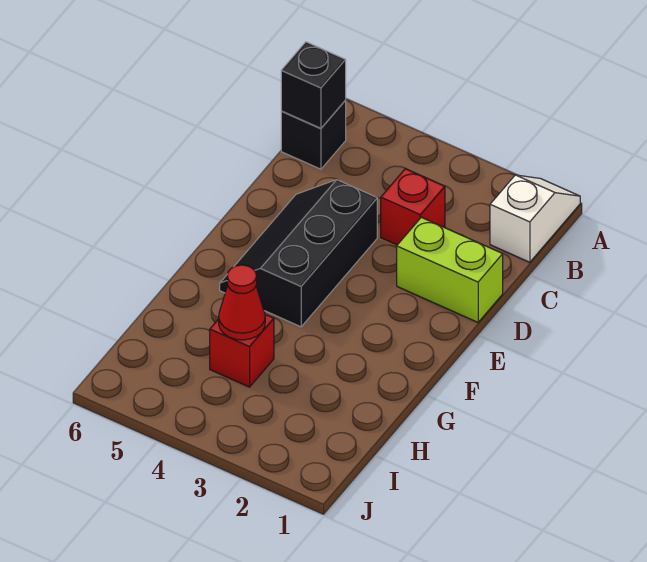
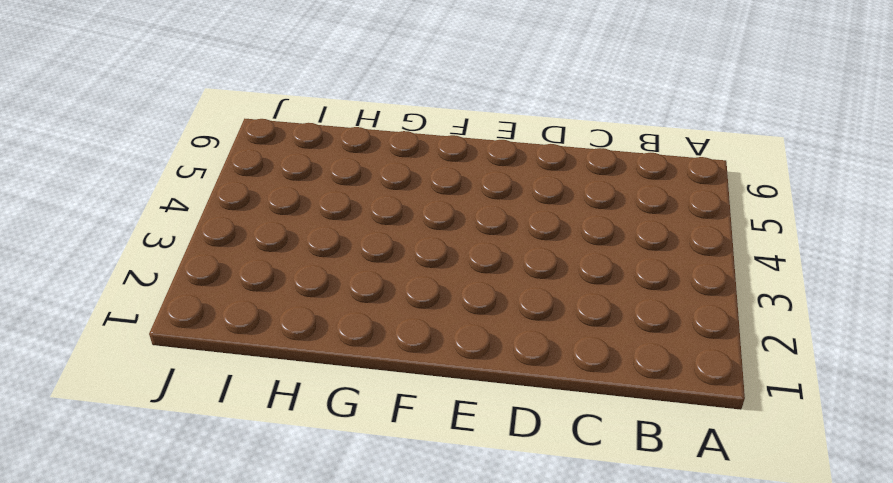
none -> white slope A1:B1 level 1 top B
none -> black brick B6 level 1

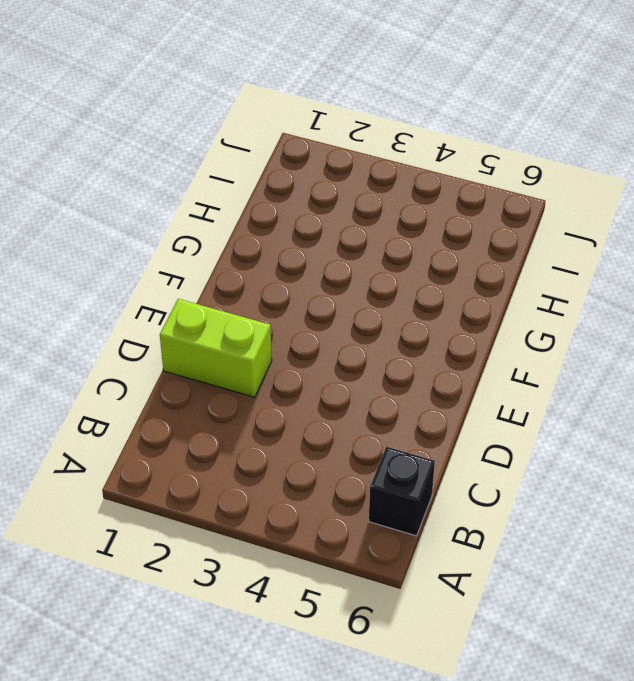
none -> white slope A1:B1 level 1 top B
none -> red brick C3 level 1

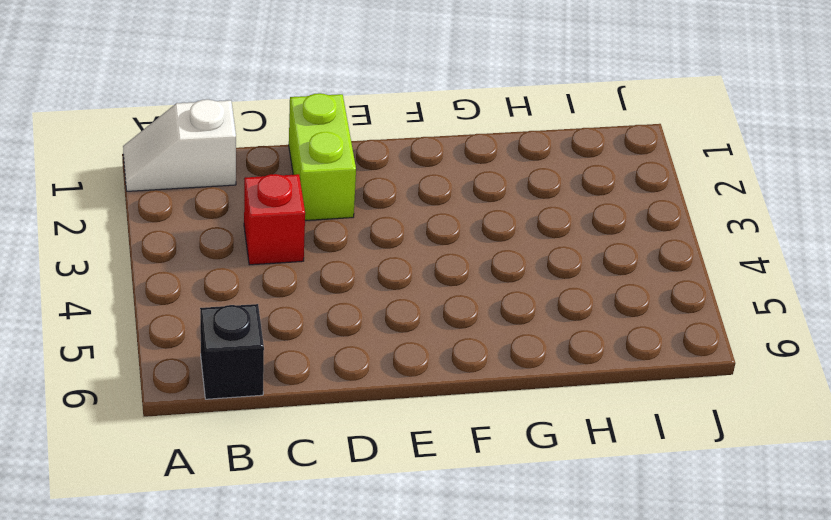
none -> black slope D4:F5 level 1 top 4
none -> red brick H4 level 1

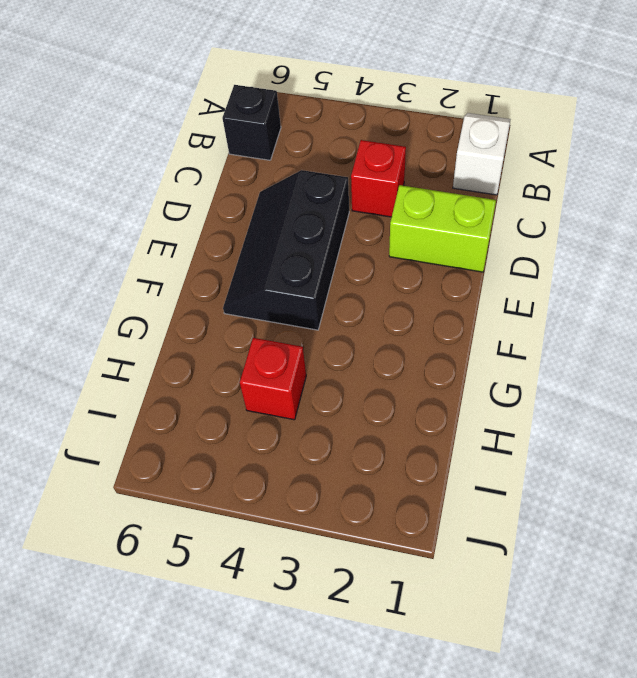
none -> black brick B6 level 2
none -> red cone H4 level 2

